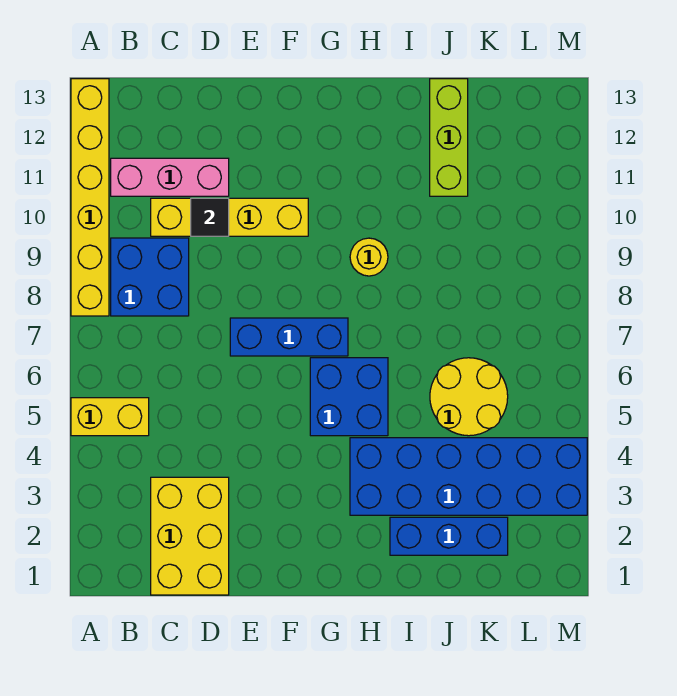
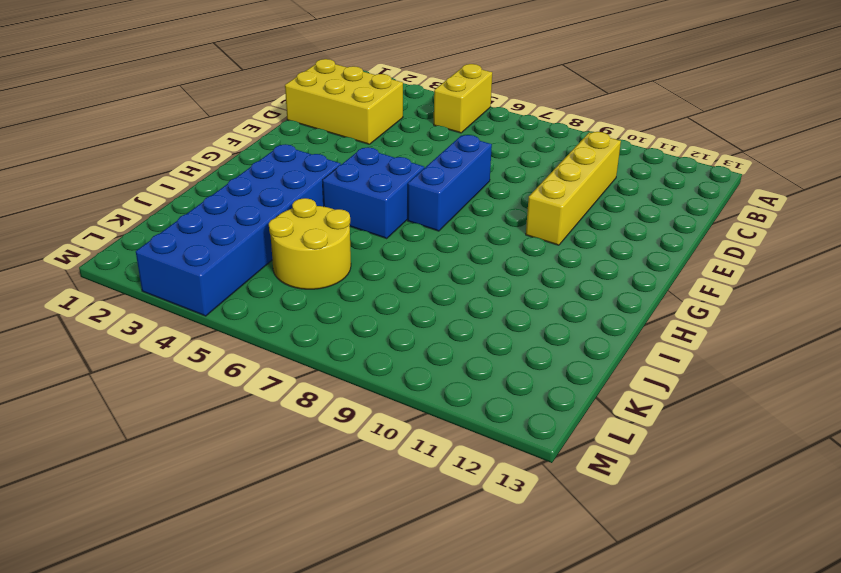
none -> yellow brick A8:A13 level 1
none -> blue brick B8:C9 level 1
none -> pink brick B11:D11 level 1

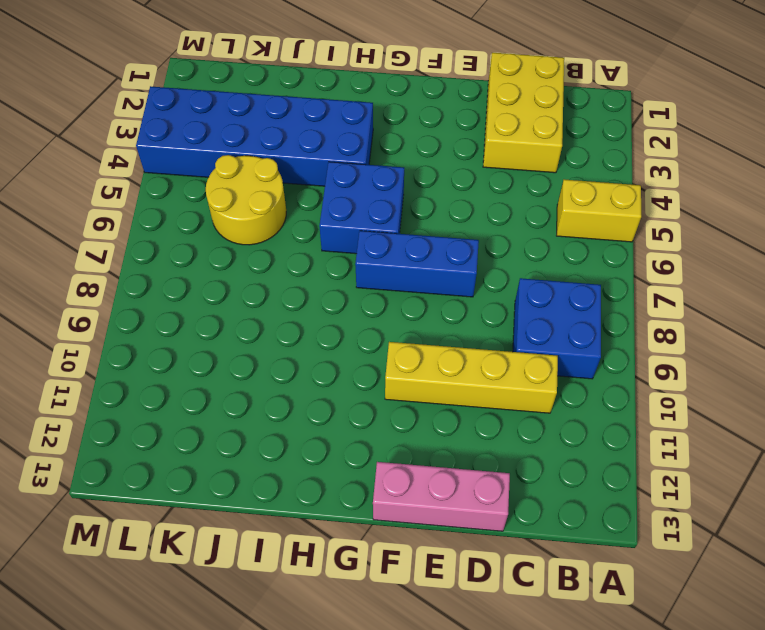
pink brick D13:F13 level 1 -> pink brick B11:D11 level 1
none -> yellow brick A8:A13 level 1
none -> yellow round brick H9 level 1
none -> blue brick I2:K2 level 1

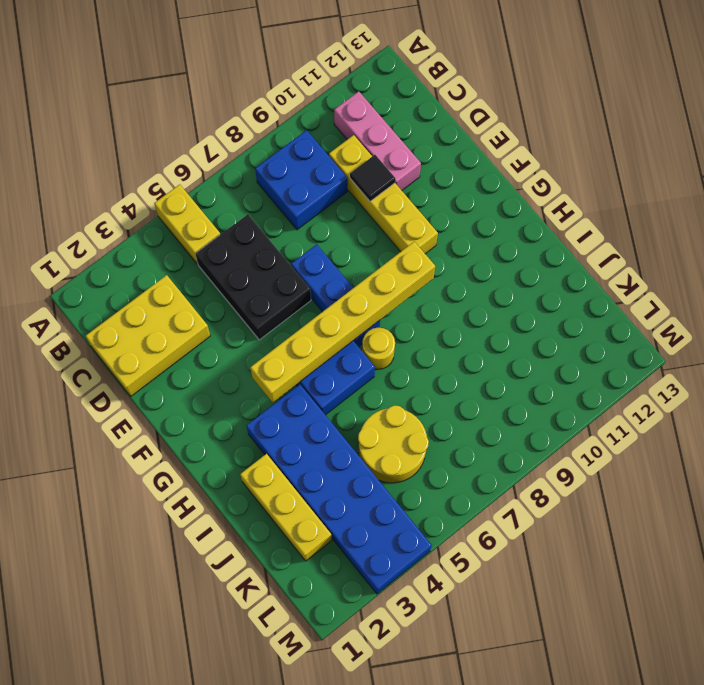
black brick C5:E6 level 1 -> none
yellow brick G4:G9 level 2 -> yellow brick A8:A13 level 1
yellow round brick H7 level 1 -> yellow round brick H9 level 1
yellow brick I2:K2 level 1 -> blue brick I2:K2 level 1
none -> lime brick J11:J13 level 1

